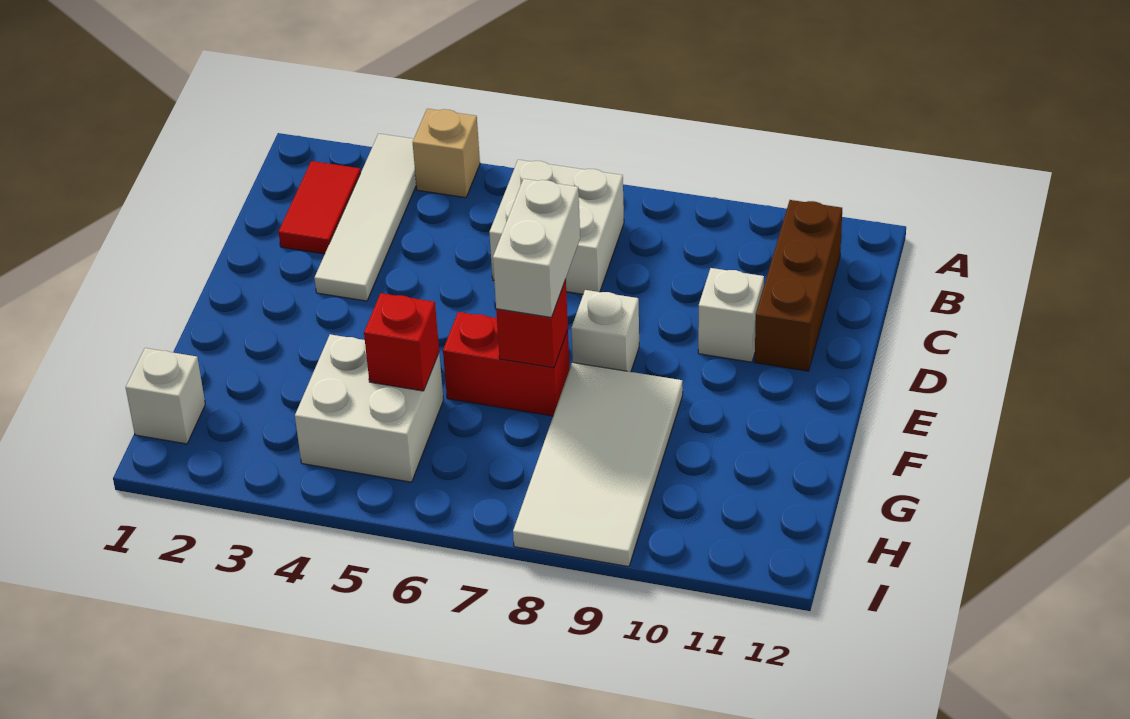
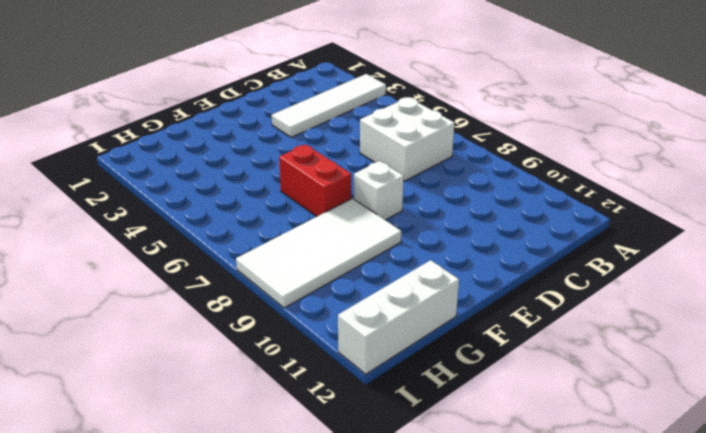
white brick G12:I12 level 1 -> none
none -> tan brick A4 level 1
none -> red tile B2:C2 level 1
none -> brown brick B11:D11 level 1

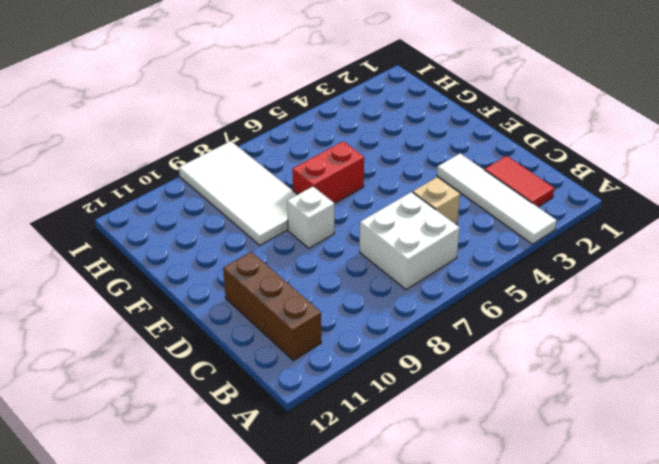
tan brick C5 level 1 -> tan brick A4 level 1
none -> white brick D10 level 1
none -> white brick G4:H5 level 1
none -> white brick H1 level 1

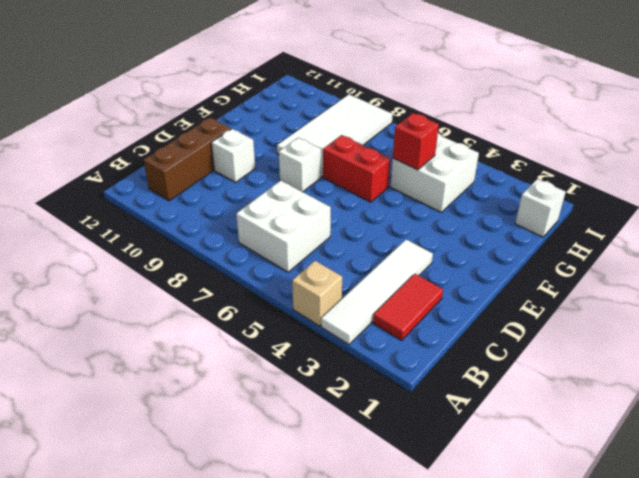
none -> red brick F7 level 2
none -> white brick E7:F7 level 3

